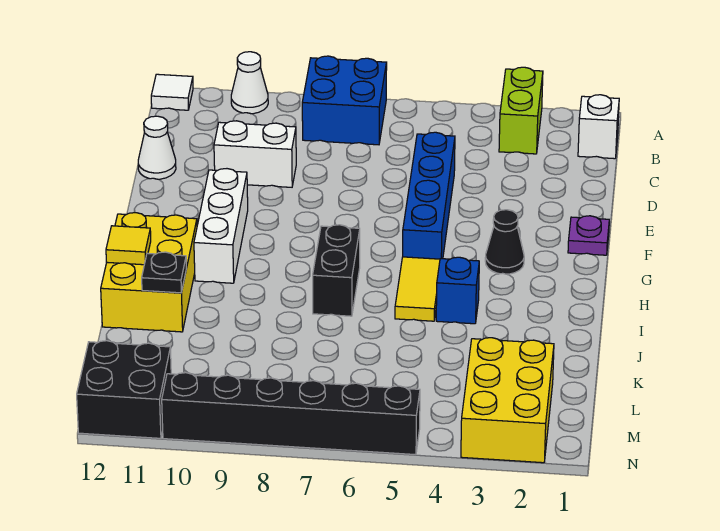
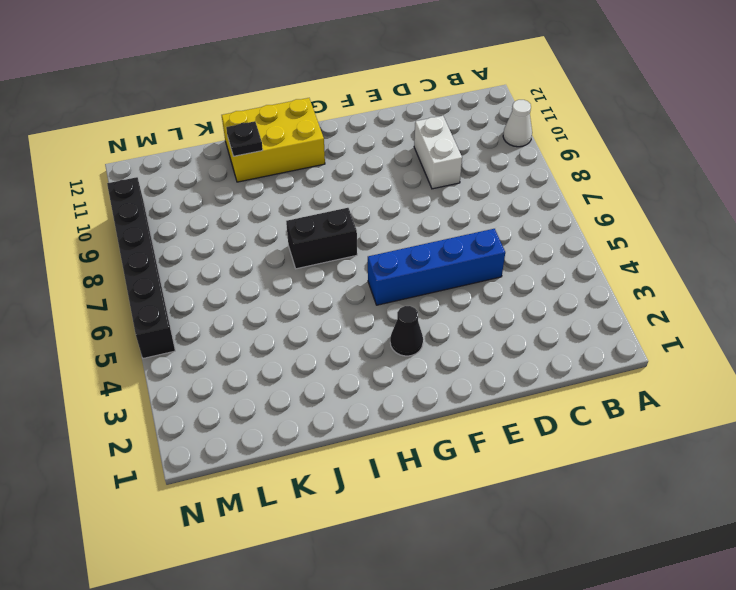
none -> lime brick A3:B3 level 1
none -> blue brick A7:B8 level 1
none -> white tile A12 level 1

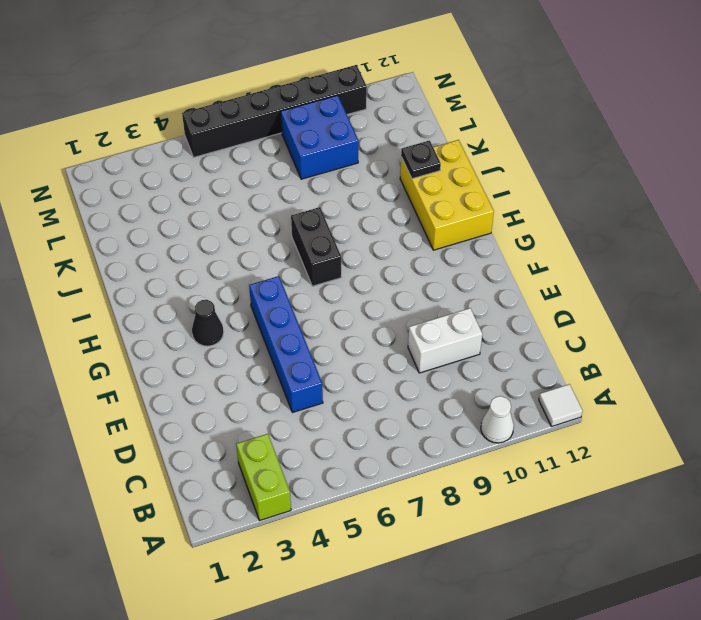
blue brick L8:M9 level 1 -> blue brick A7:B8 level 1
none -> white brick B1 level 1
none -> white cone D12 level 1
none -> purple plate F1 level 1

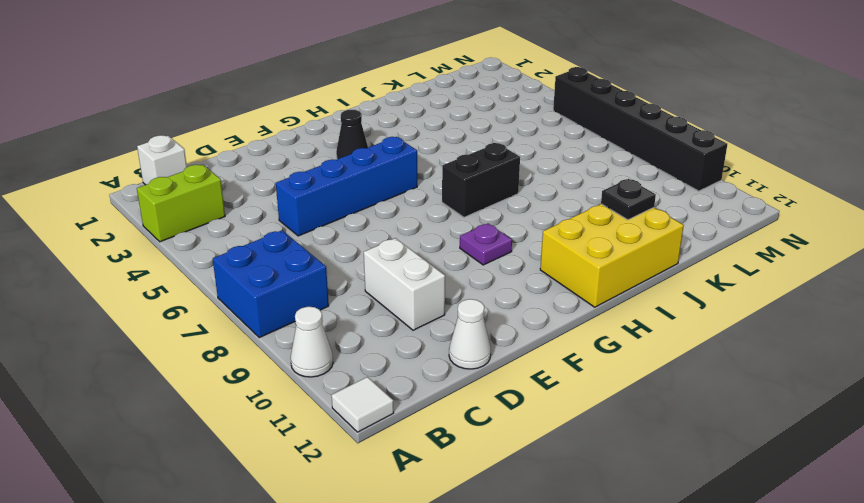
purple plate G9 level 1 -> purple plate F1 level 1
none -> white brick F10:H10 level 1
none -> yellow tile H5:I5 level 1
none -> blue brick I4 level 1

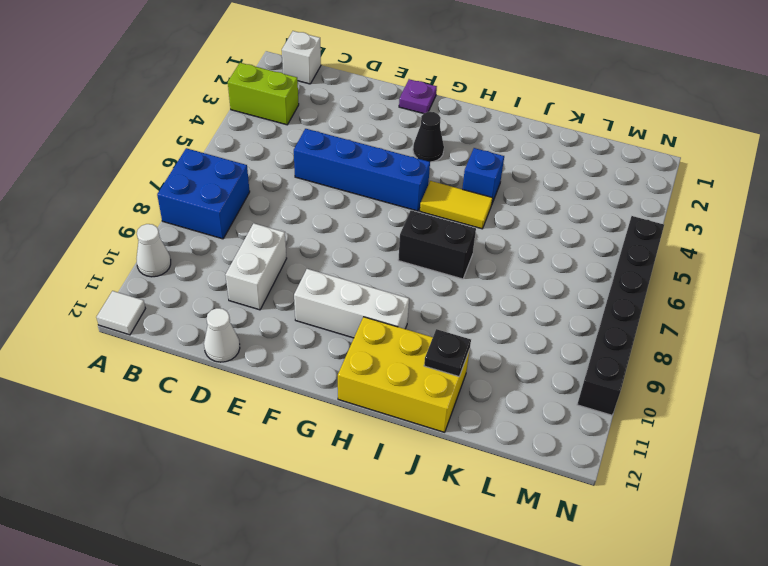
none -> yellow brick L2:N3 level 1
none -> black brick M11:N12 level 1
none -> yellow tile I12 level 2

